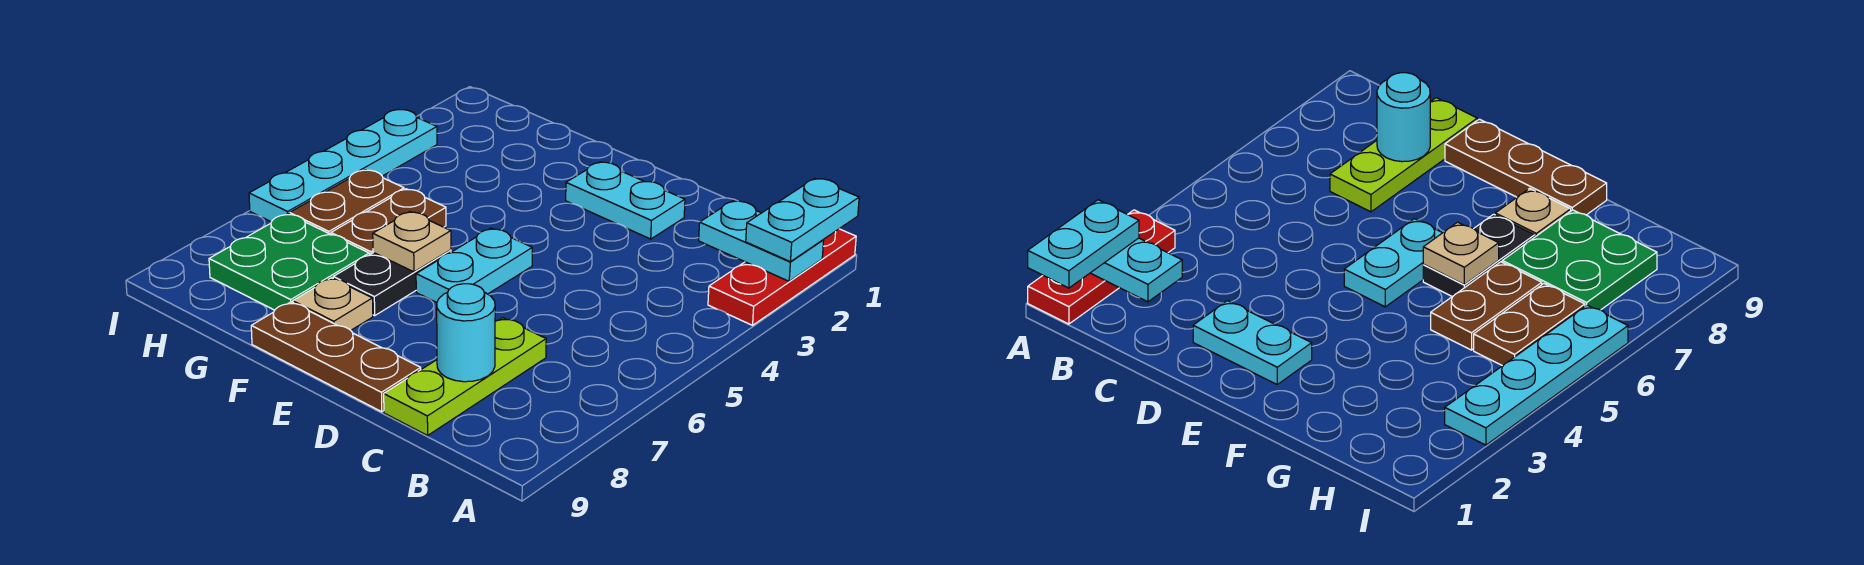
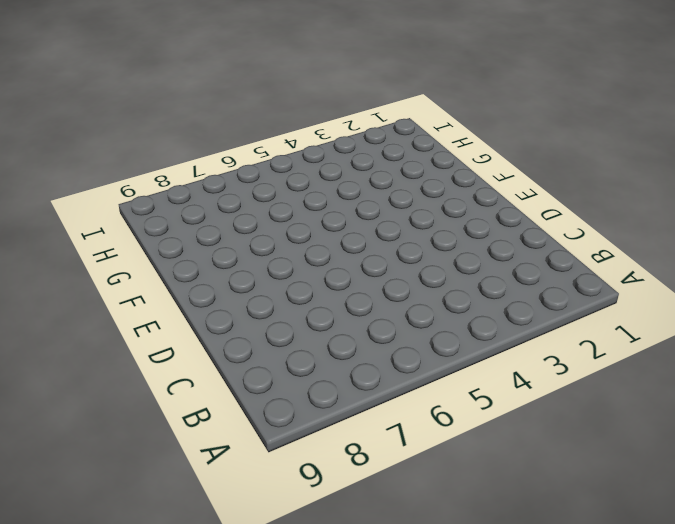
none -> red plate A1:A3 level 1
none -> lime plate C7:C9 level 1
none -> cyan plate D2:E2 level 1

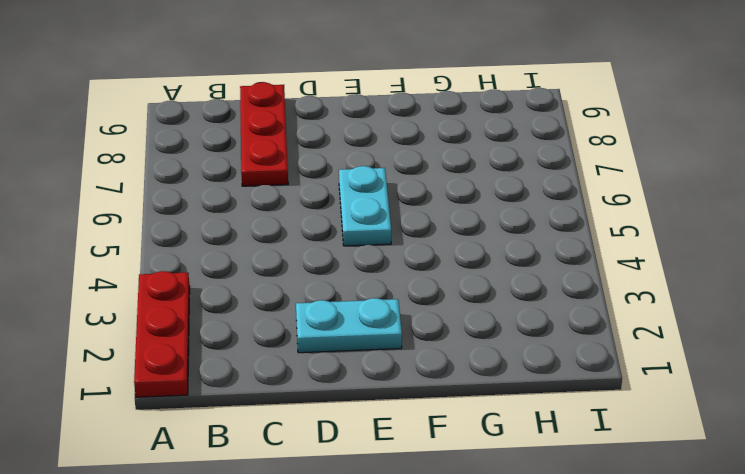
red plate C7:C9 level 1 -> lime plate C7:C9 level 1
none -> brown plate D9:F9 level 1
none -> black plate F6:F7 level 1
none -> tan plate F8 level 1

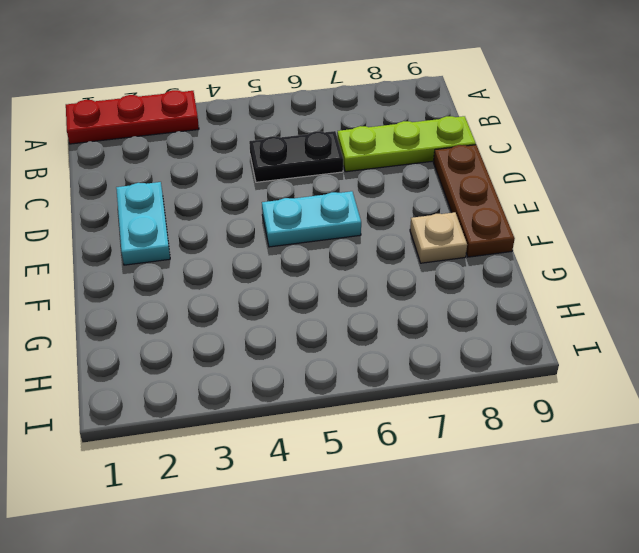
black plate C5:C6 level 1 -> black plate F6:F7 level 1
none -> brown plate G5:G6 level 1
none -> green plate G7:H8 level 1
none -> brown plate H5:H6 level 1

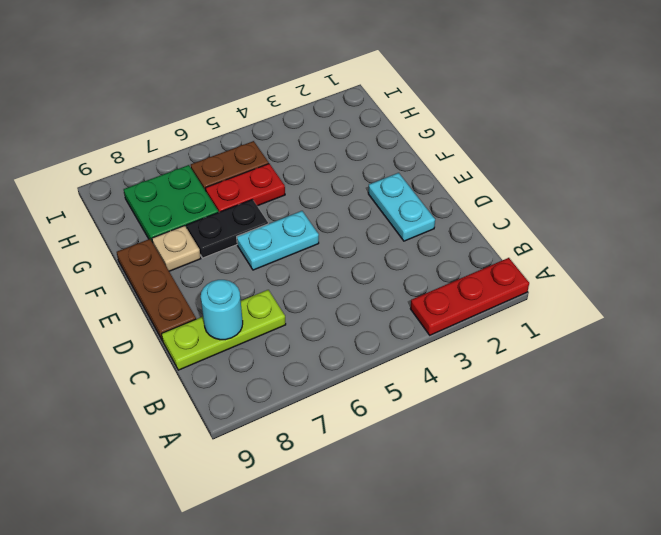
red plate G5:G6 level 1 -> brown plate G5:G6 level 1
none -> cyan plate I3:I6 level 1
none -> cyan plate A2:B2 level 2
none -> tan plate F6 level 2

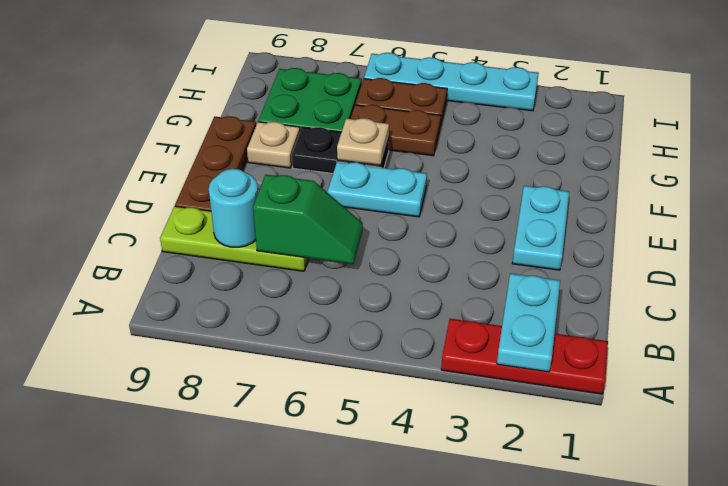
green slope C6:C7 level 2 top 7 -> none
none -> cyan plate A1:A2 level 3

